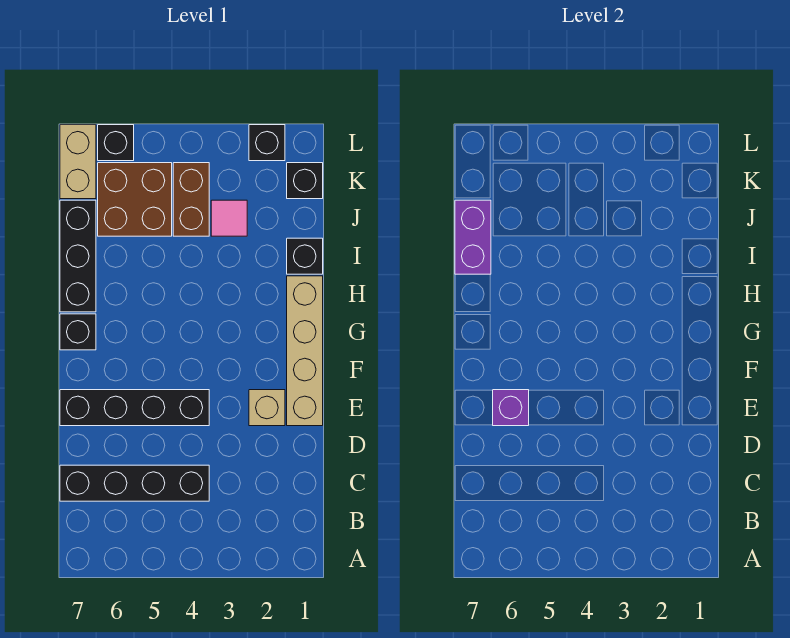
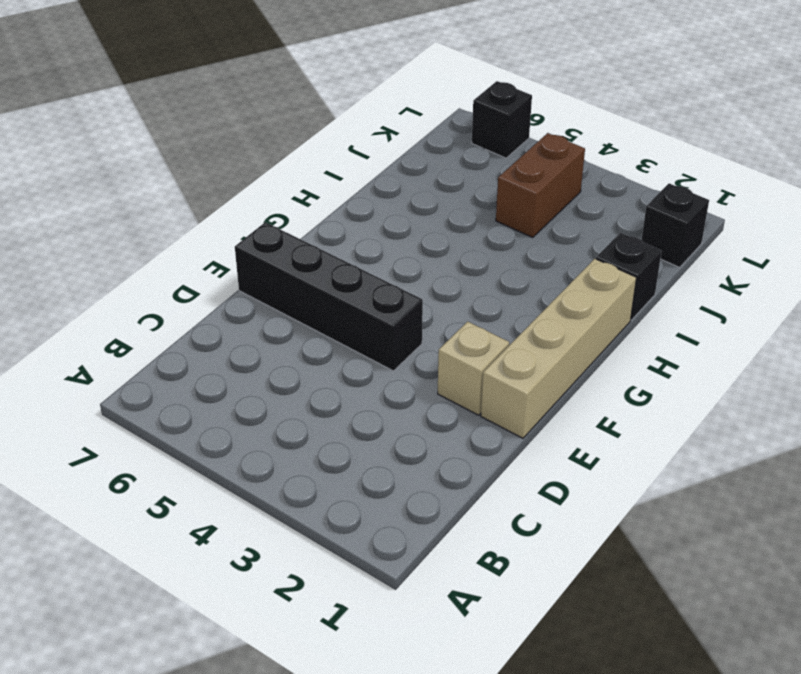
none -> black brick C4:C7 level 1
none -> black brick G7 level 1
none -> black brick H7:J7 level 1

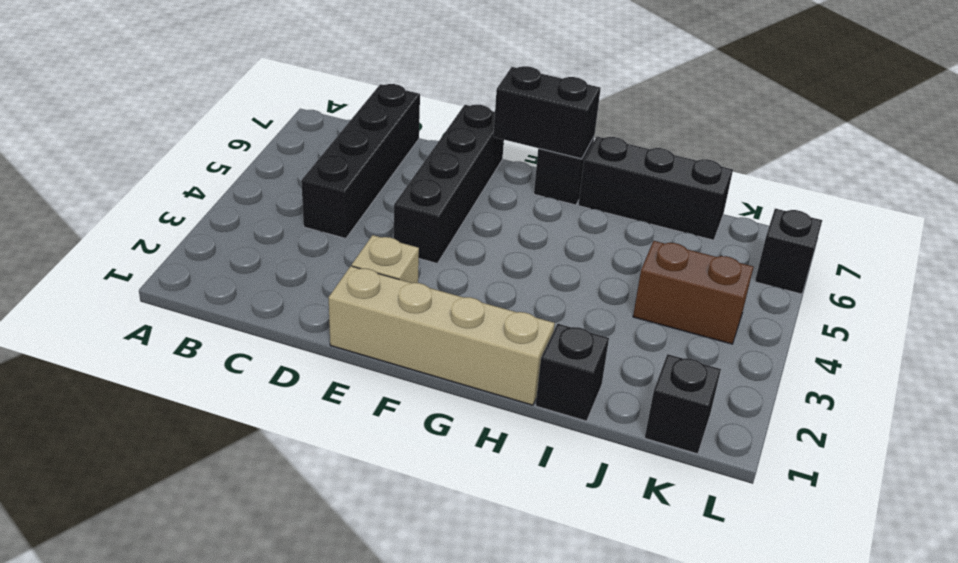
black brick F7:G7 level 2 -> none
none -> pink tile J3 level 1
none -> brown brick J5:K6 level 1
none -> tan brick K7:L7 level 1

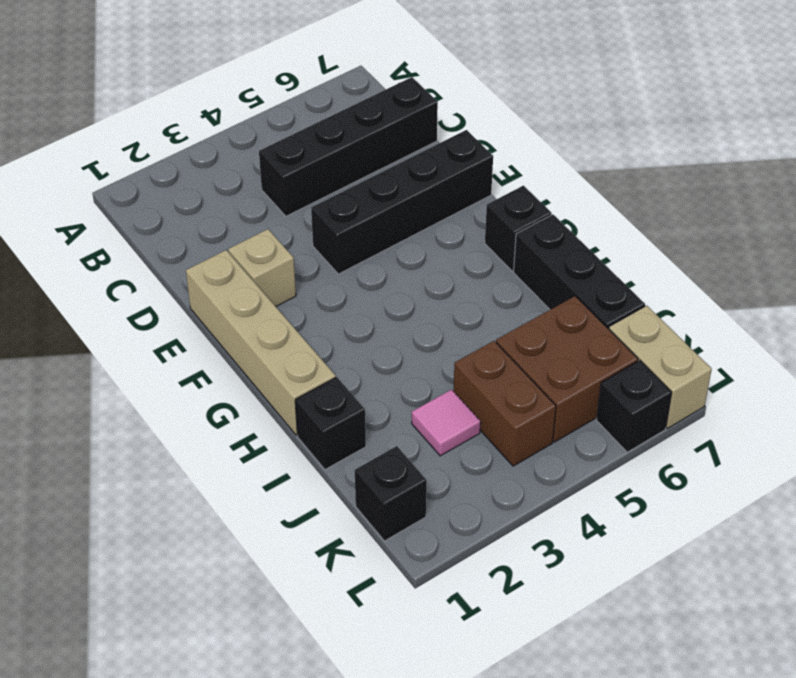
none -> black brick L2 level 1
none -> purple brick E6 level 2
none -> purple brick I7:J7 level 2

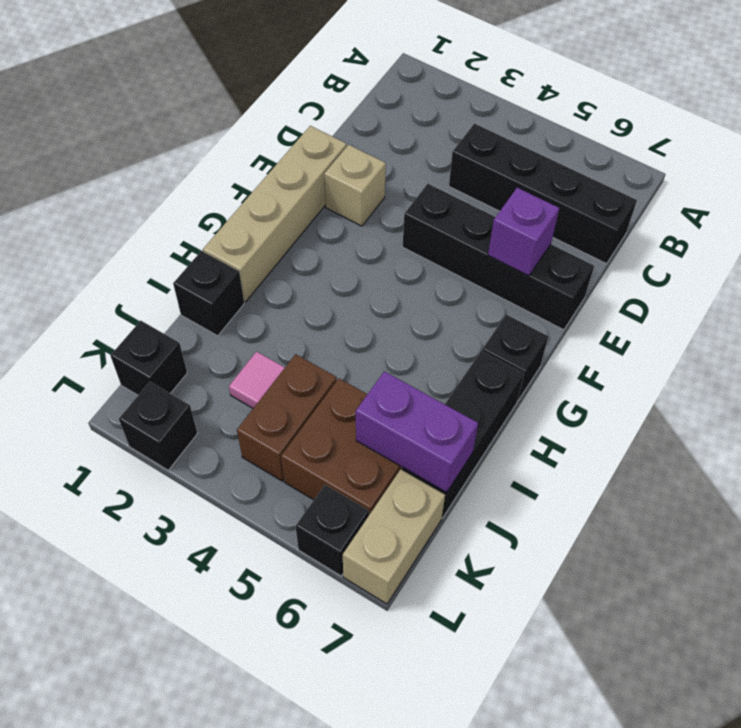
purple brick J6:J7 level 2 -> purple brick I7:J7 level 2

